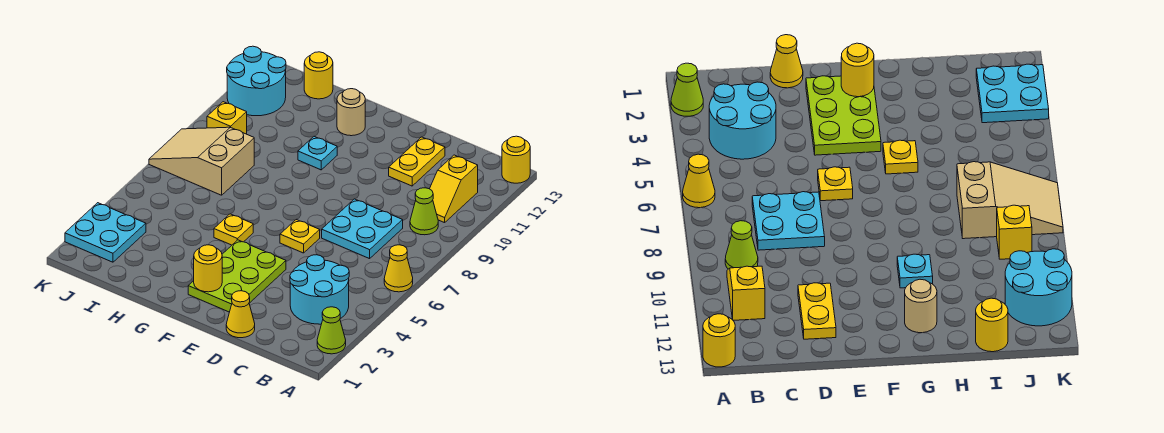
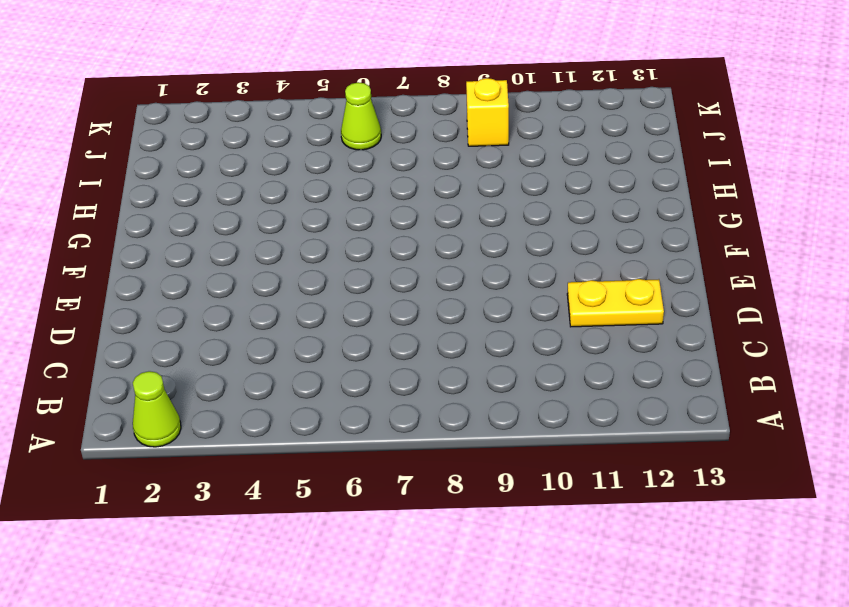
lime cone J6 level 1 -> lime cone B9 level 1
none -> yellow cone A6 level 1
none -> yellow round brick A13 level 1
none -> cyan round brick B3:C4 level 1

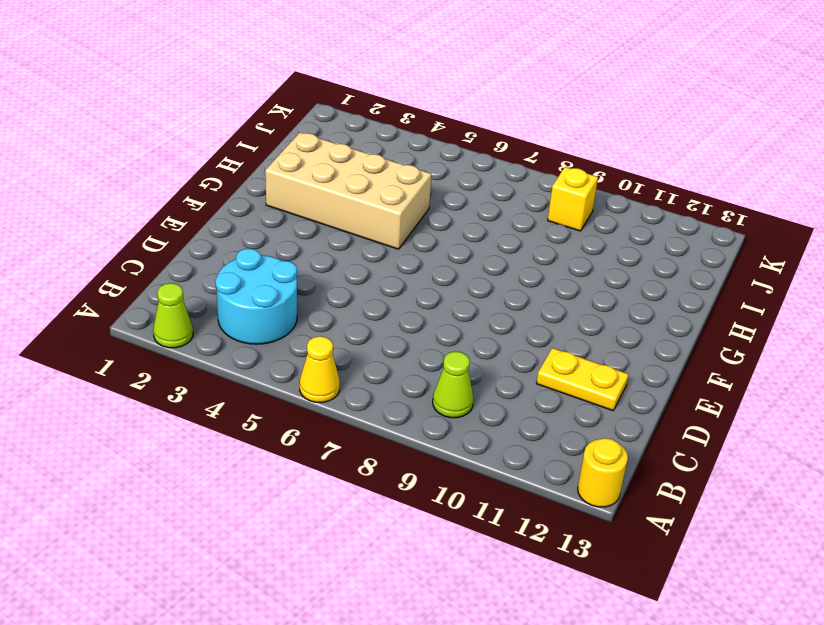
tan brick G2:H5 level 1 -> yellow plate G5 level 1
none -> yellow slope B10:B11 level 1 top 11
none -> cyan plate C7:D8 level 1
none -> yellow cone D1 level 1

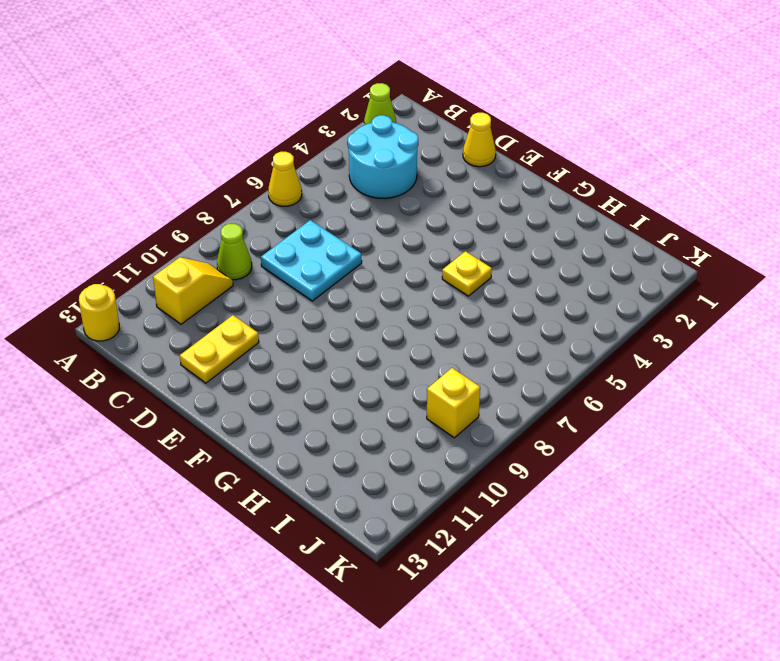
none -> lime plate E2:F4 level 1
none -> yellow plate E6 level 1
none -> cyan plate G10 level 1

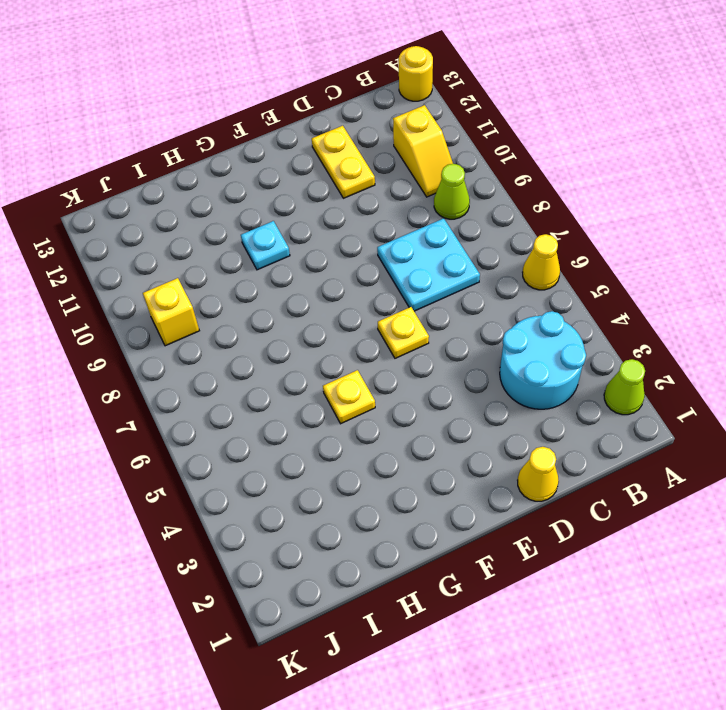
none -> lime plate E2:F4 level 1
none -> tan round brick G12 level 1
none -> tan slope I7:K8 level 1 top I

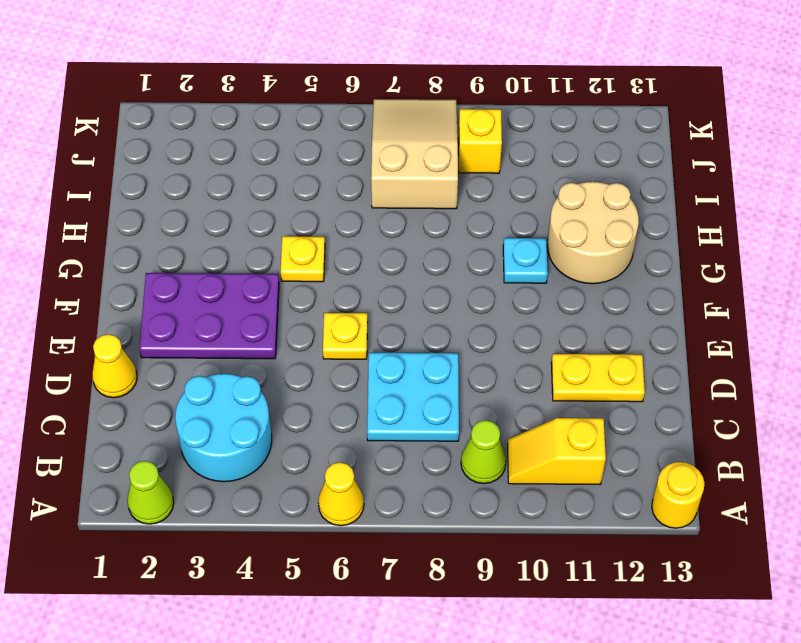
purple plate E2:F4 level 1 -> lime plate E2:F4 level 1
tan round brick G11:H12 level 1 -> tan round brick G12 level 1
none -> yellow round brick I13 level 1
none -> cyan plate J2:K3 level 1
none -> cyan round brick J11:K12 level 1

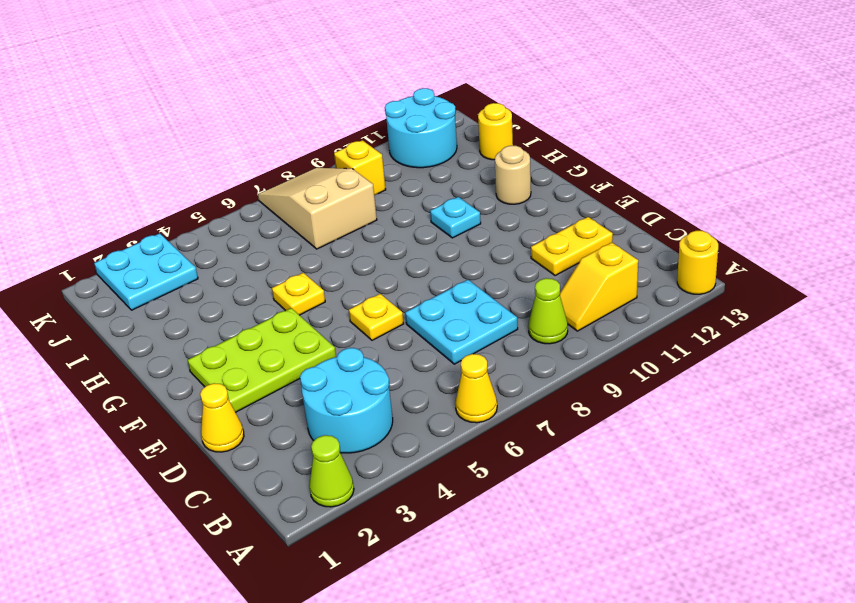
none -> yellow round brick F2 level 2

